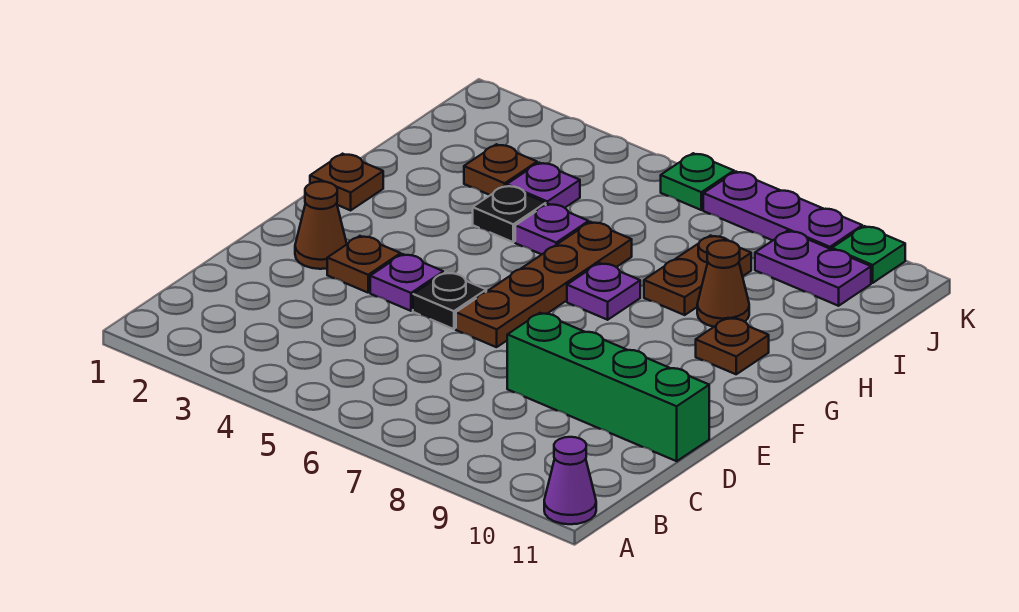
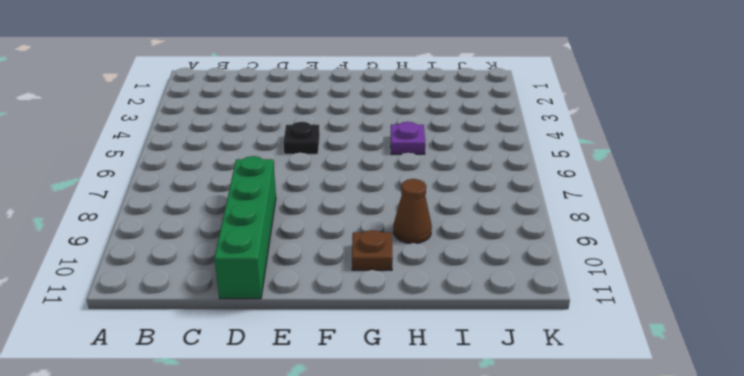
none -> purple cone A11 level 1
none -> brown cone E2 level 1
none -> brown plate E3 level 1

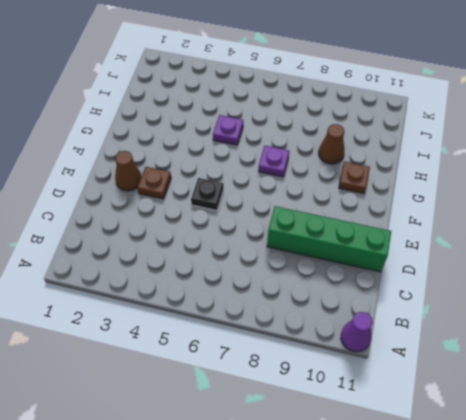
none -> purple plate E4 level 1
none -> brown plate E6:H6 level 1
none -> brown plate G1 level 1

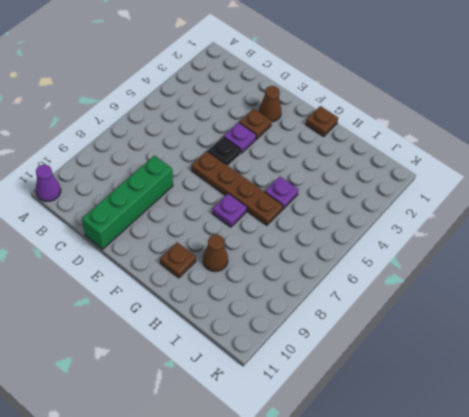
none -> black plate H4 level 1
none -> brown plate H8:I8 level 1
none -> brown plate I3 level 1

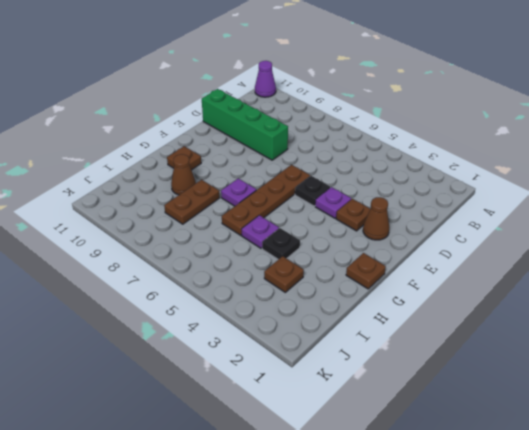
none -> purple plate I4 level 1
none -> purple plate J9:J10 level 1
none -> green plate K6 level 1

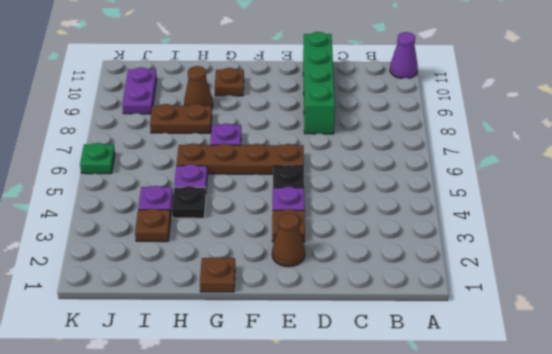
none -> purple plate K7:K9 level 1
none -> green plate K10 level 1

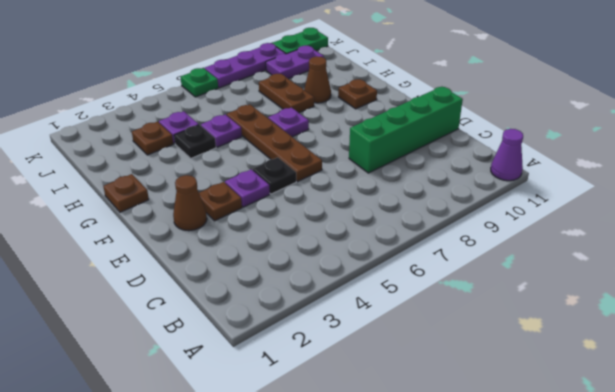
green plate K10:K11 level 1 -> green plate K10 level 1

